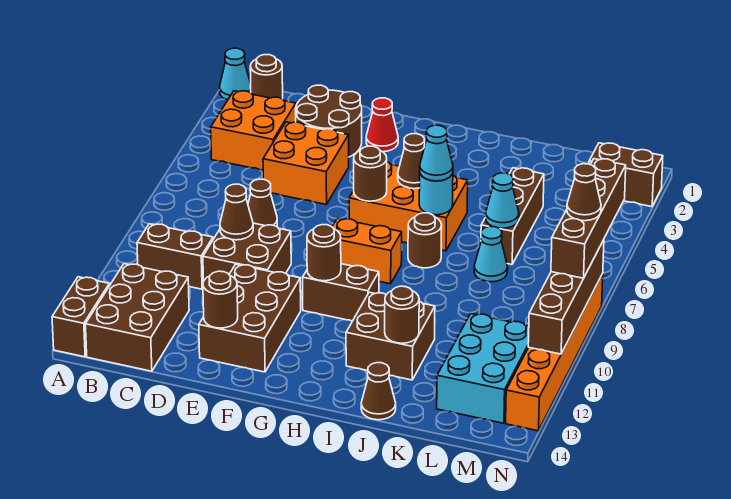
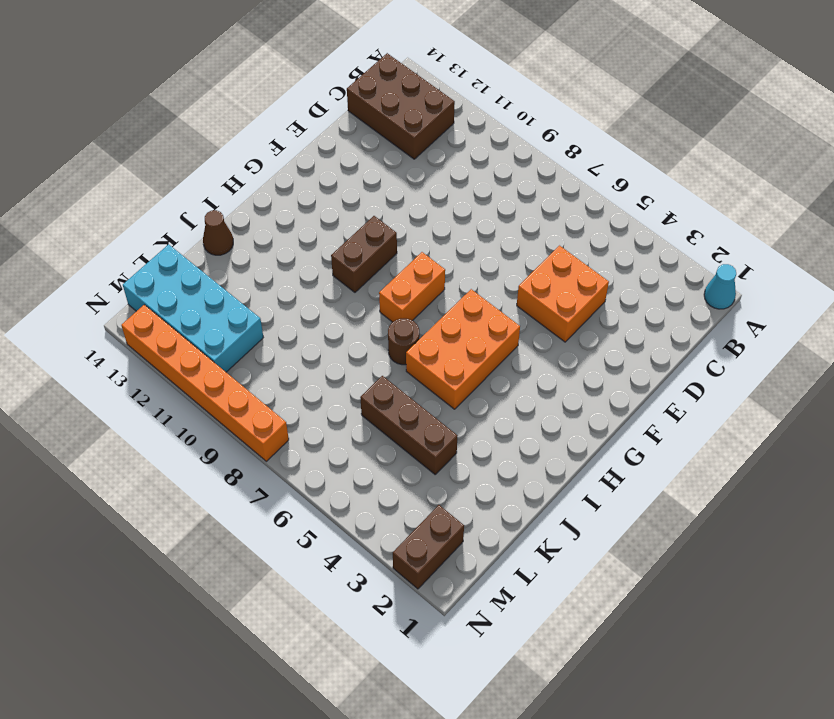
cyan brick L11:M14 level 1 -> cyan brick L11:M13 level 1
none -> brown brick A13:A14 level 1
none -> brown round brick B1 level 1
none -> orange brick B3:C4 level 1
none -> brown brick B10:C10 level 1

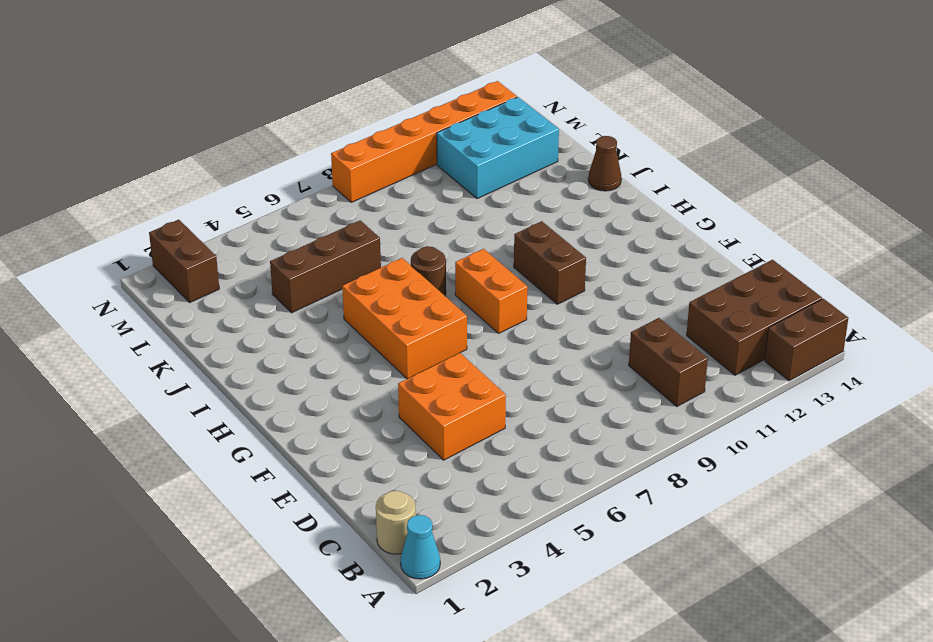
tan round brick B1 level 1 -> brown round brick B1 level 1
none -> orange brick B3:C4 level 1
none -> brown round brick D2:E3 level 1
none -> brown cone D7 level 1
none -> brown brick D9:E10 level 1

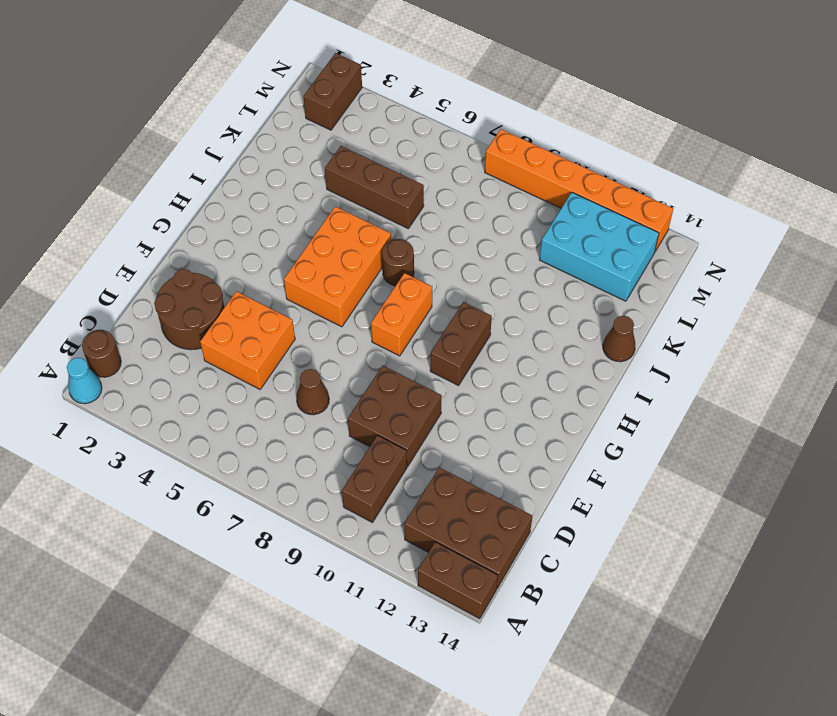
none -> orange brick B3:C4 level 1
none -> brown brick E11:F13 level 1
none -> red cone F2 level 1
none -> brown brick I11:J12 level 1

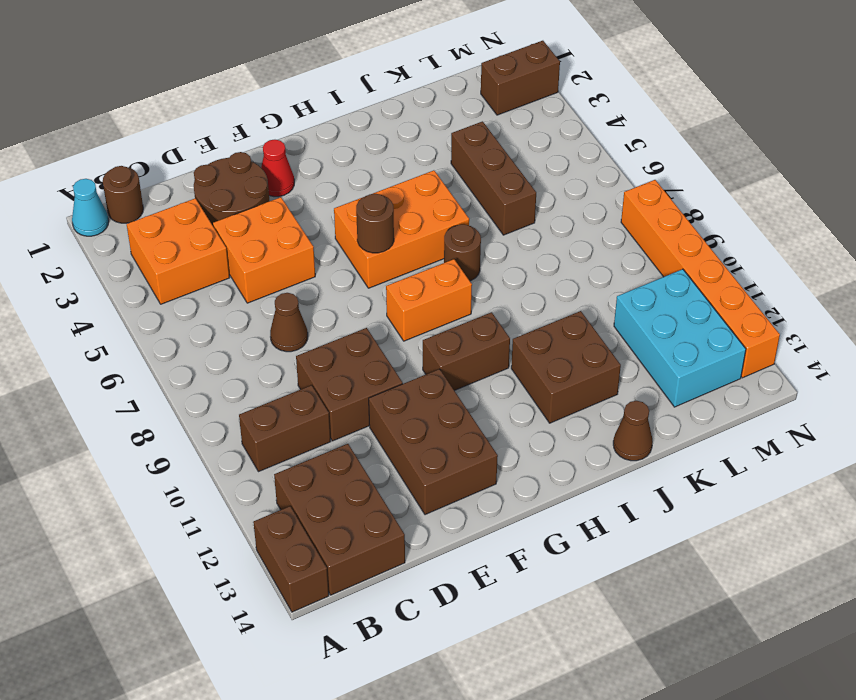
none -> cyan cone K7 level 1
none -> brown cone D9 level 2
none -> brown round brick E13 level 2
none -> brown round brick G10 level 2

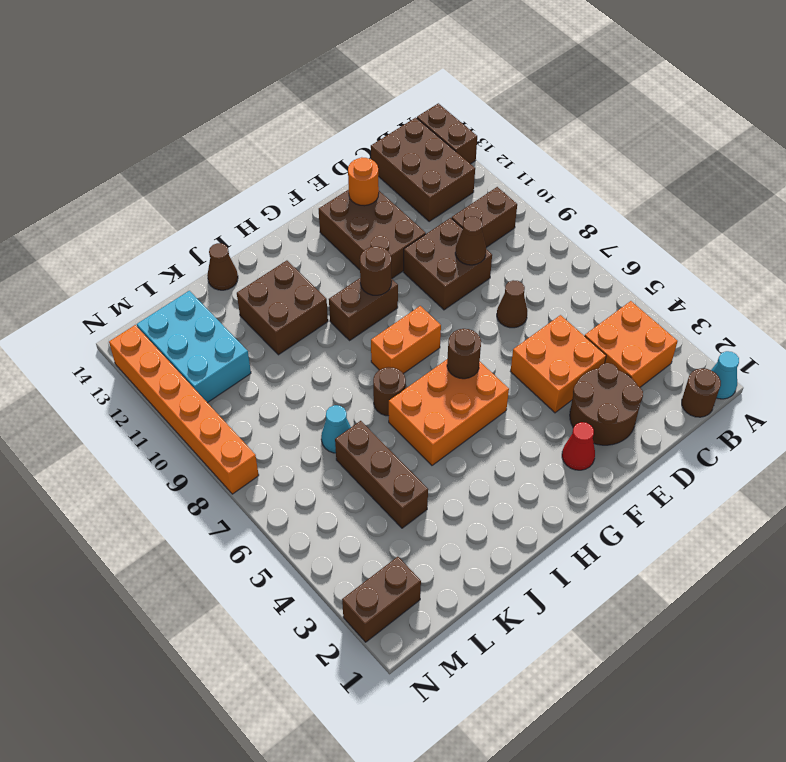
orange round brick E13 level 2 -> brown round brick E13 level 2
none -> brown cone H5 level 2
none -> cyan round brick I6 level 2
none -> brown round brick J12 level 2
none -> cyan cone K6 level 2

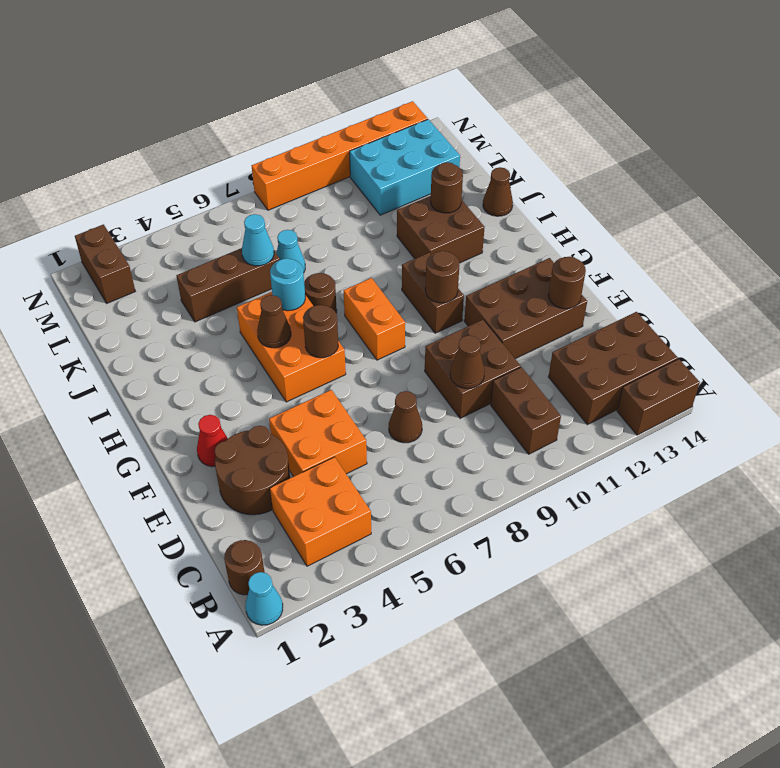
none -> brown brick N8:N11 level 2
none -> cyan cone I6 level 3
none -> brown brick N6:N9 level 3
none -> brown cone N8 level 4

